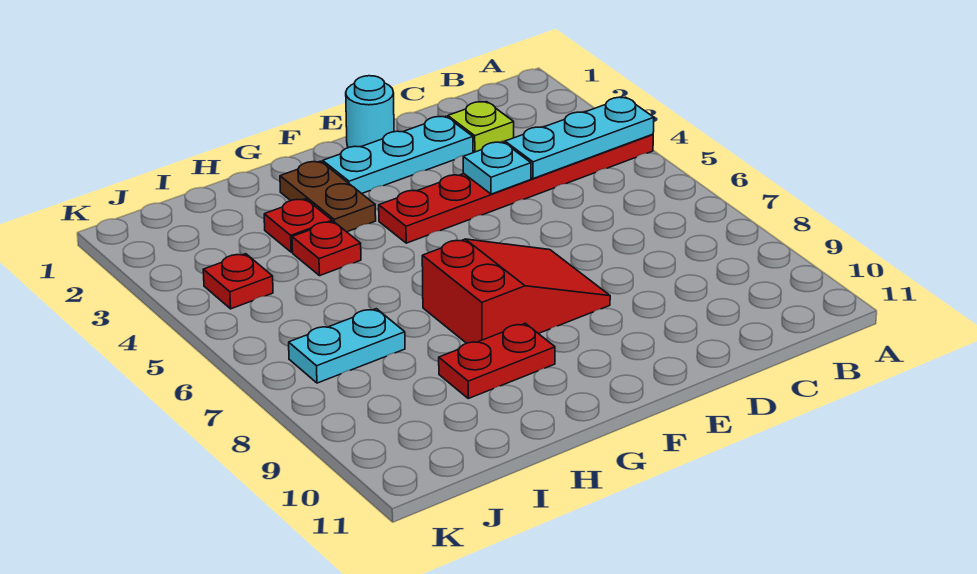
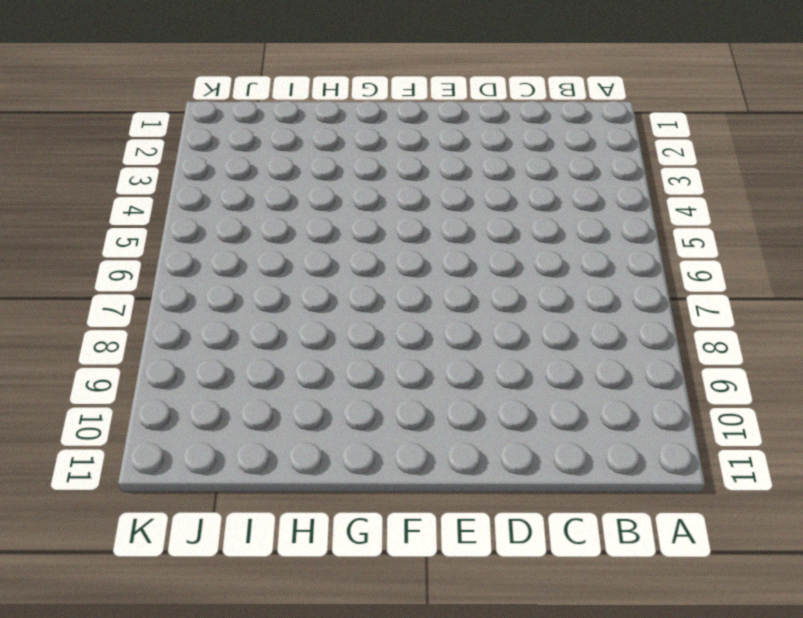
none -> red plate A4:F4 level 1
none -> lime plate C2 level 1
none -> cyan plate D2:F2 level 1

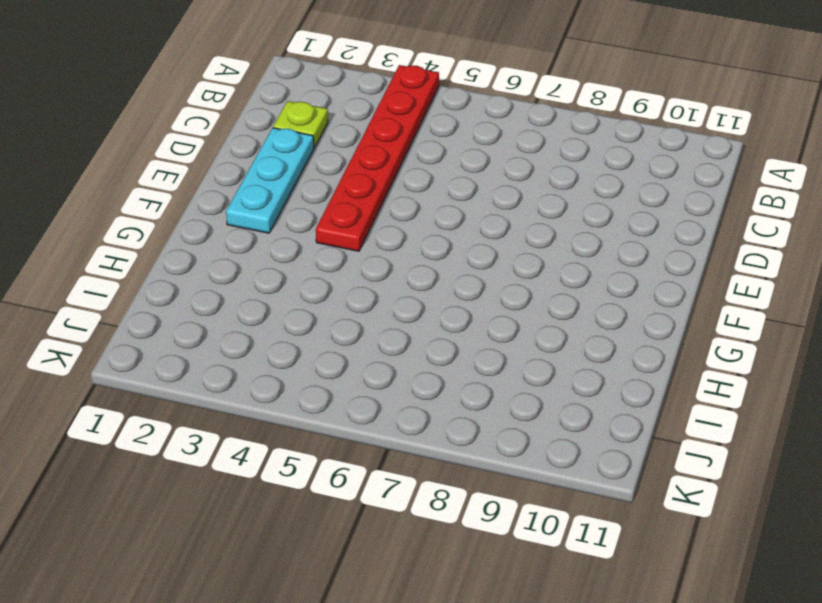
none -> cyan round brick E1 level 1
none -> red slope E7:G8 level 1 top G
none -> brown plate G2:G3 level 1

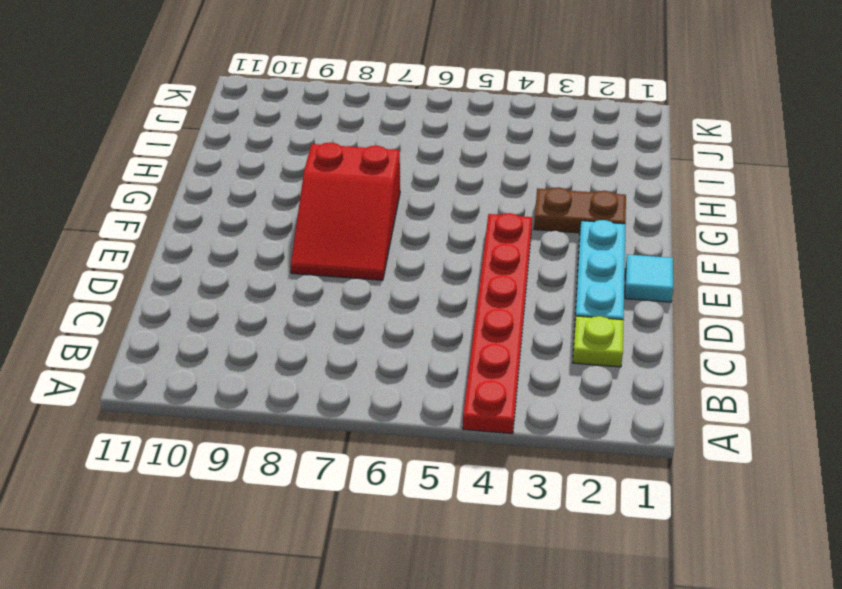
cyan tile E1 level 1 -> cyan round brick E1 level 1
none -> red plate G9:H9 level 1
none -> red plate H3 level 1
none -> red plate H4 level 1

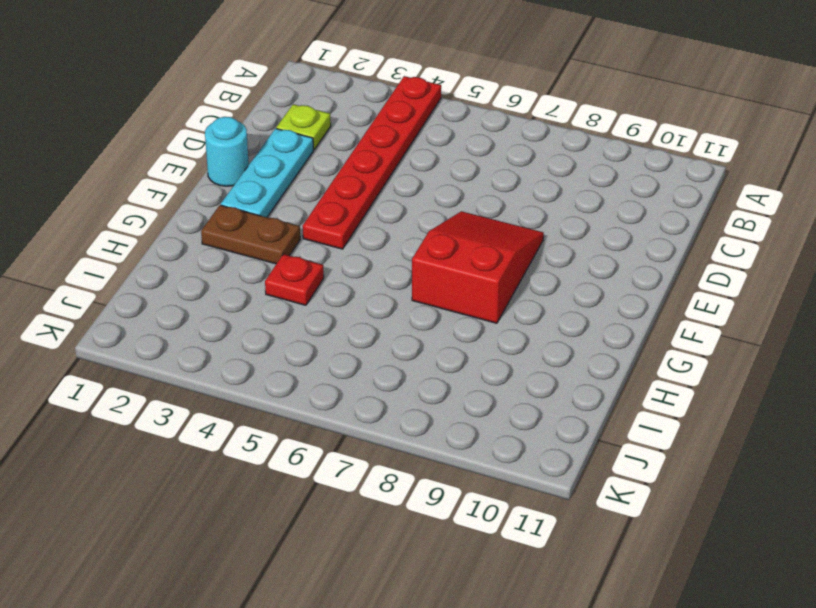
none -> red plate G9:H9 level 1
none -> red plate H3 level 1
none -> cyan plate I7:J7 level 1

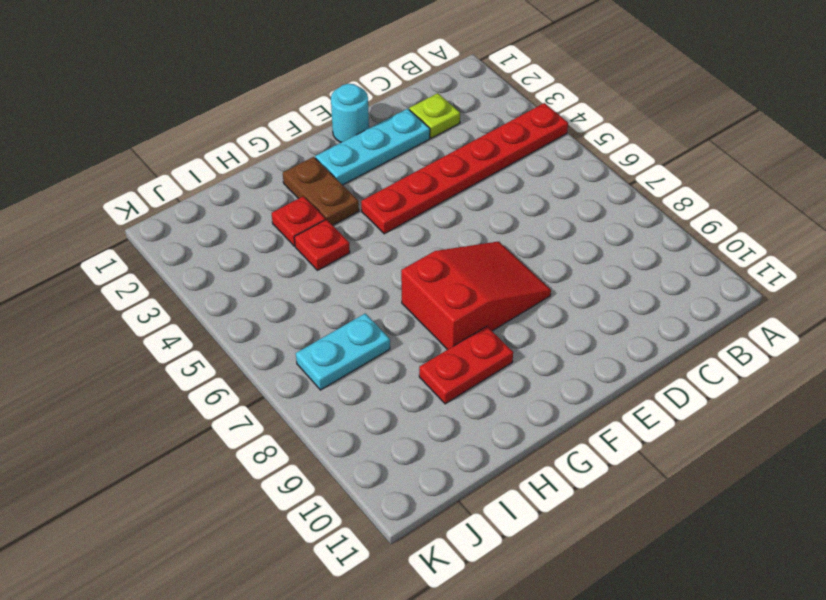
none -> red plate J4 level 1
none -> cyan plate A4:C4 level 2
none -> cyan plate D4 level 2

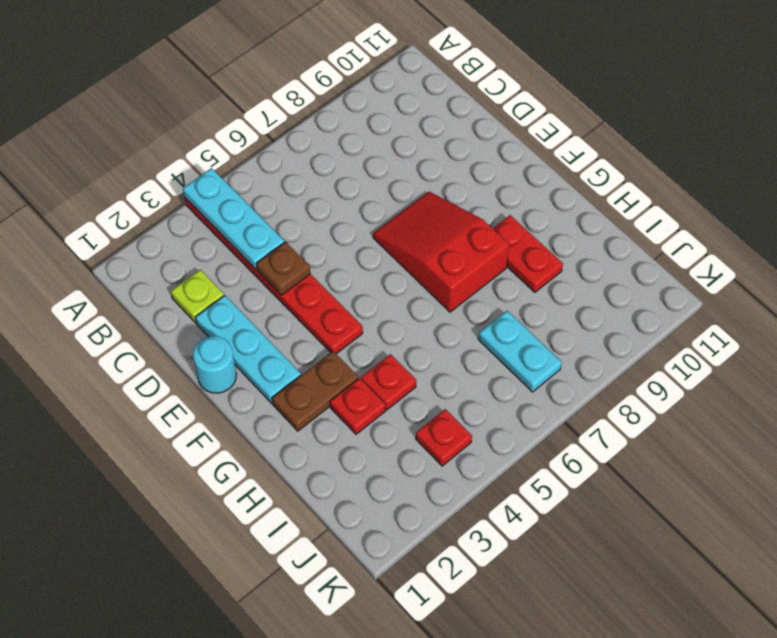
brown plate D4 level 2 -> cyan plate D4 level 2

